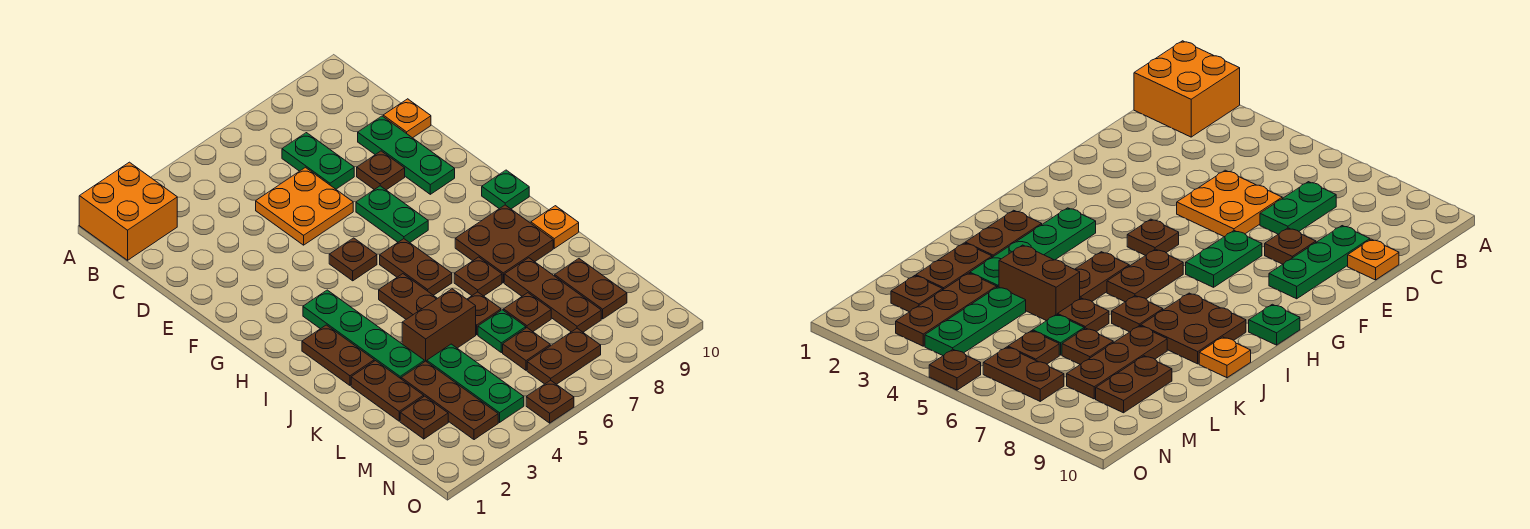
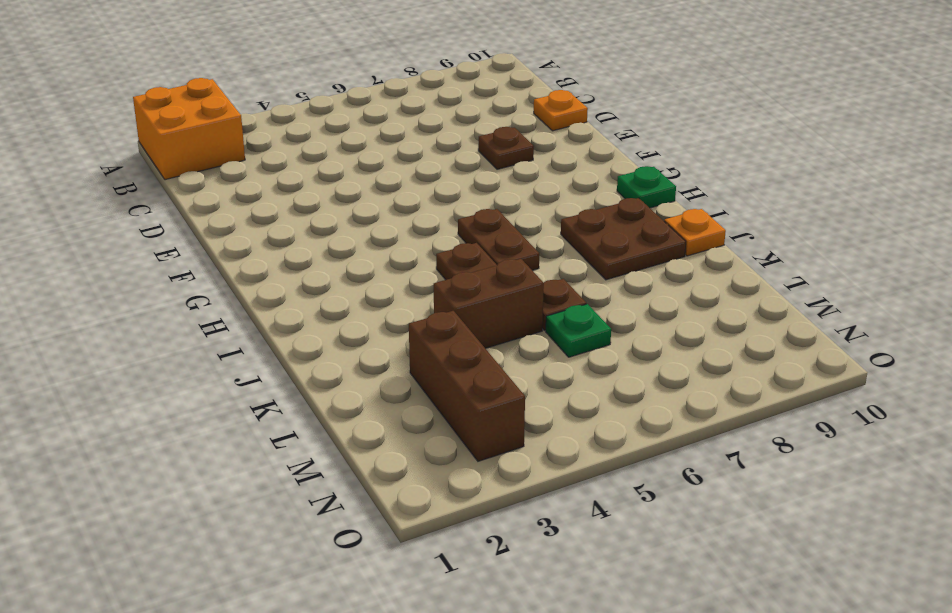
brown brick L3:N3 level 1 -> brown plate L3:N3 level 1
none -> green plate C7:D7 level 1
none -> orange plate D5:E6 level 1
none -> green plate D9:F9 level 1

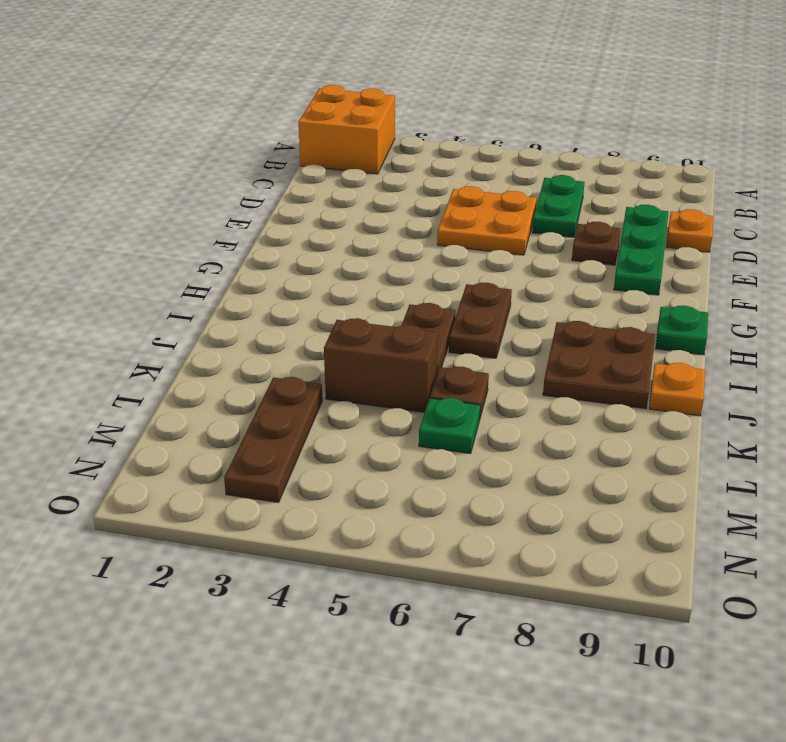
none -> green plate F7:G7 level 1
none -> brown plate G5 level 1
none -> green plate H3:K3 level 1

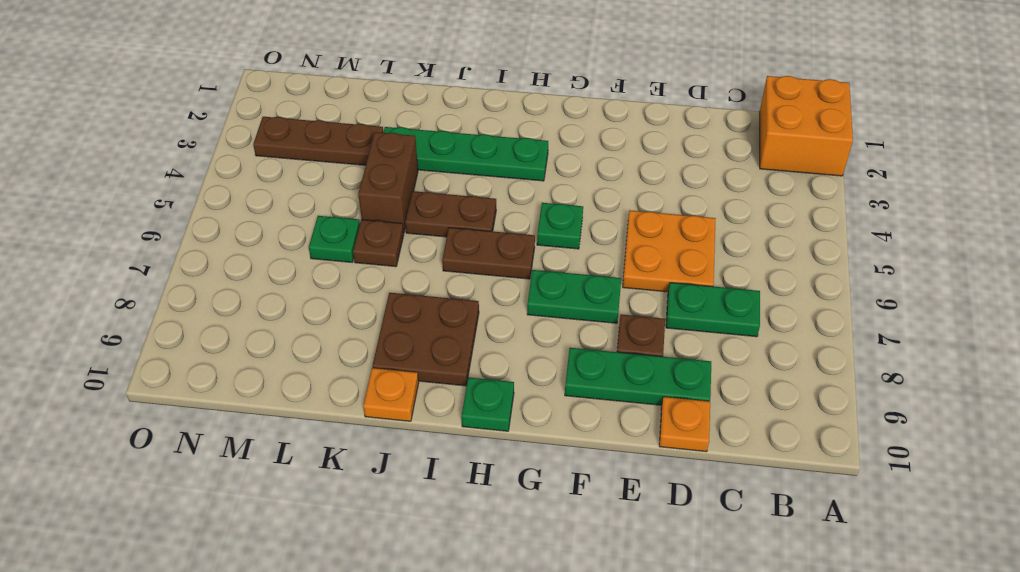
green plate G5 level 1 -> brown plate G5 level 1
none -> brown plate I2:J2 level 1
none -> brown plate J7 level 1
none -> brown plate K2:L2 level 1

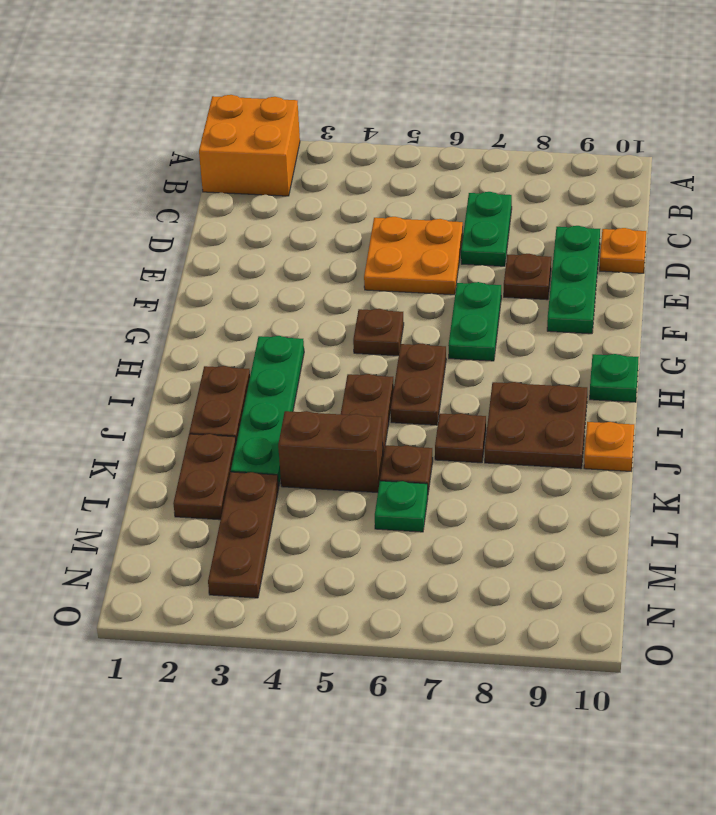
none -> brown plate K8:M8 level 1
none -> green plate L4:N4 level 1
none -> brown plate L7 level 1

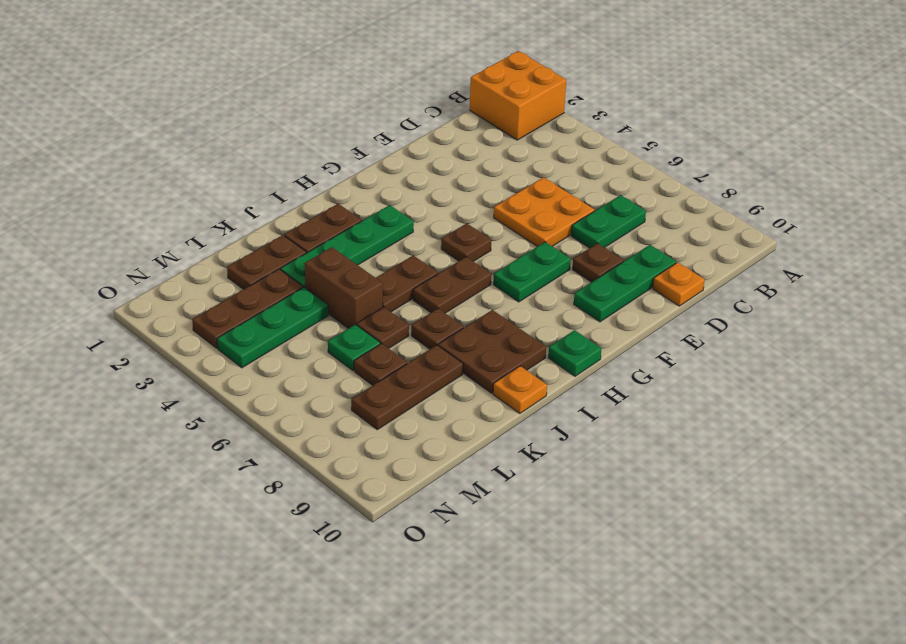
none -> brown plate L9:M9 level 1
none -> brown plate M2 level 1
none -> brown plate M6 level 1

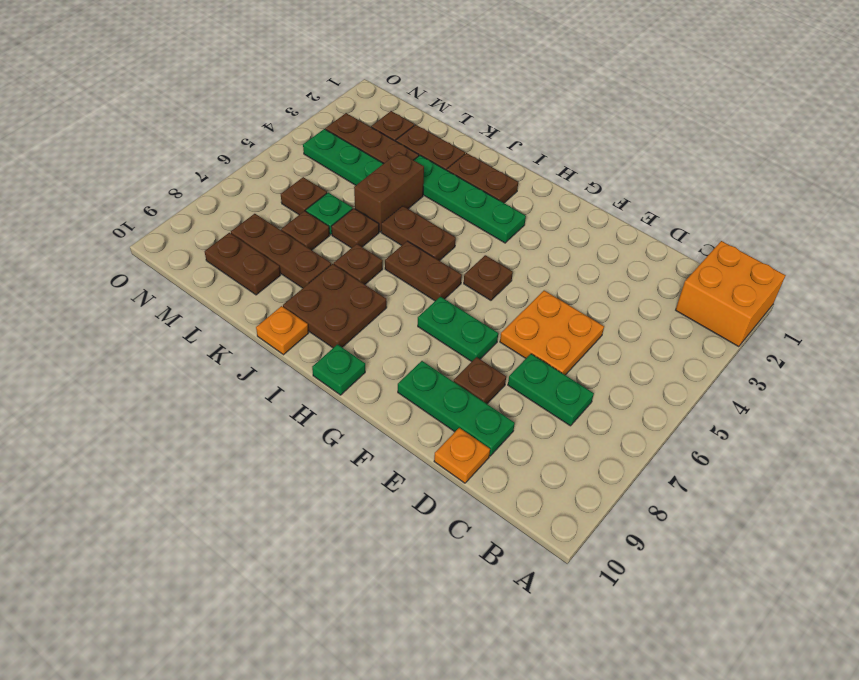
none -> brown plate N6:N7 level 1
none -> brown plate O5 level 1

